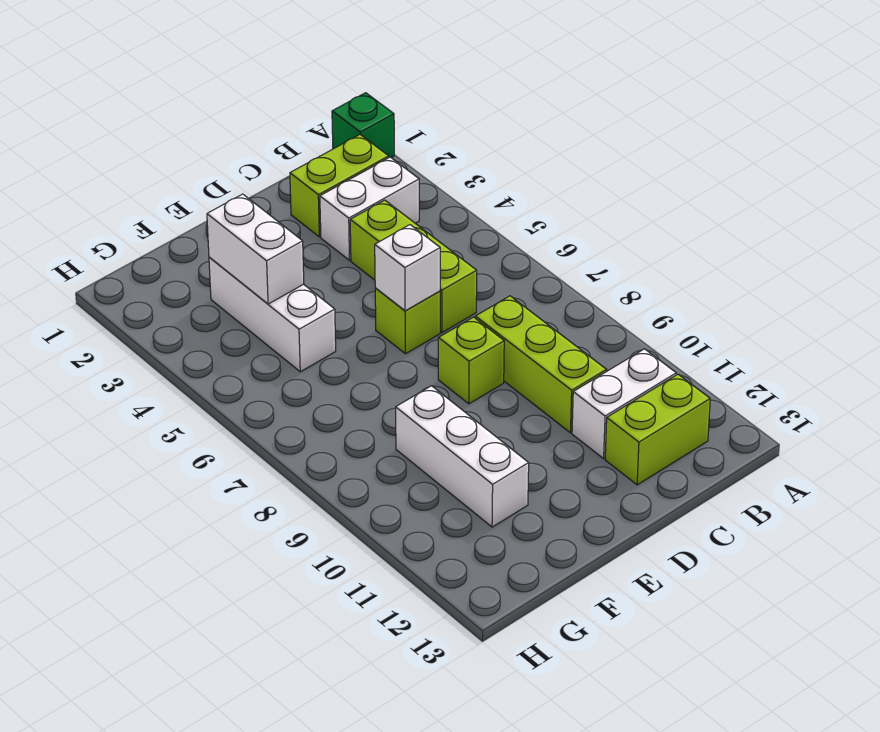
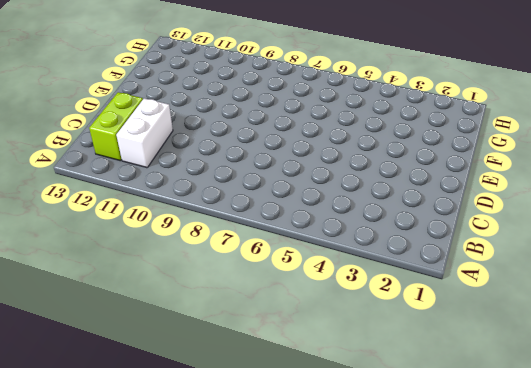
none -> green brick A1 level 1
none -> lime brick B2:C2 level 1
none -> white brick B3:C3 level 1

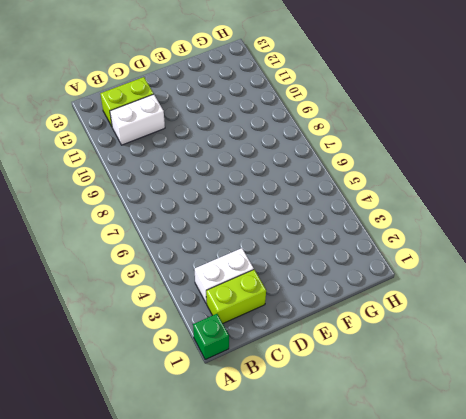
none -> lime brick C4:C6 level 1
none -> lime brick C8:C10 level 1
none -> lime brick D6 level 1

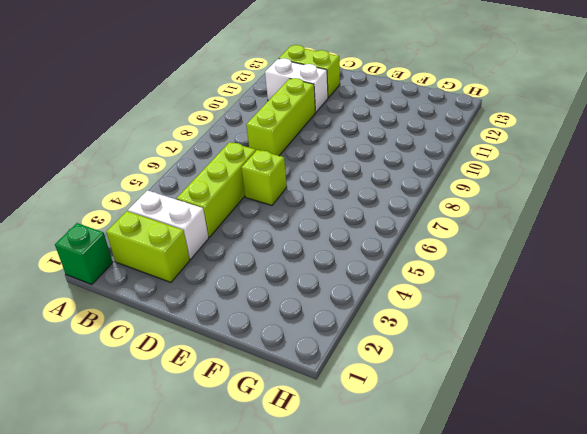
none -> lime brick D8 level 1
none -> white brick F3:F5 level 1
none -> white brick F9:F11 level 1

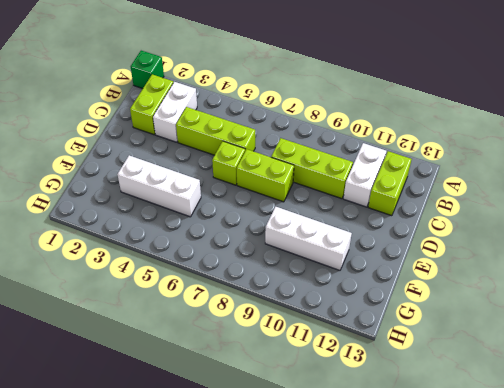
lime brick D7:D8 level 1 -> lime brick D8 level 1
none -> white brick D6 level 2
none -> white brick F3:F4 level 2

